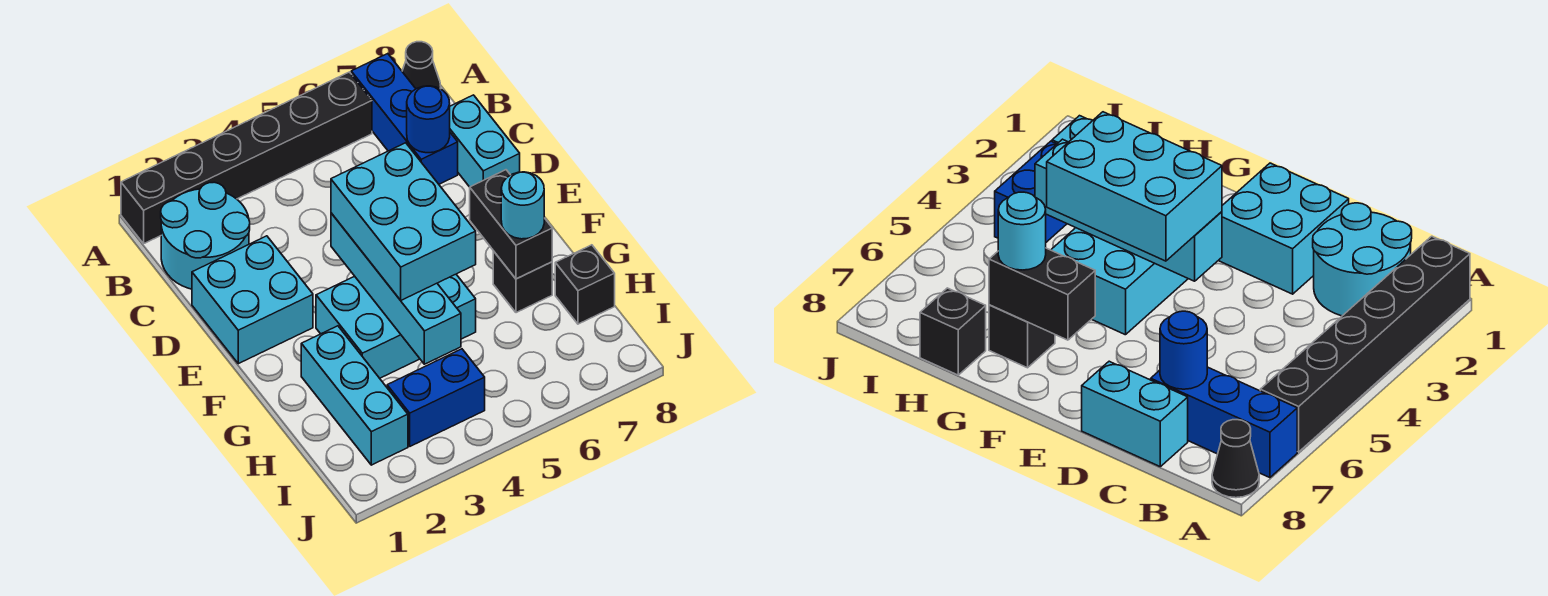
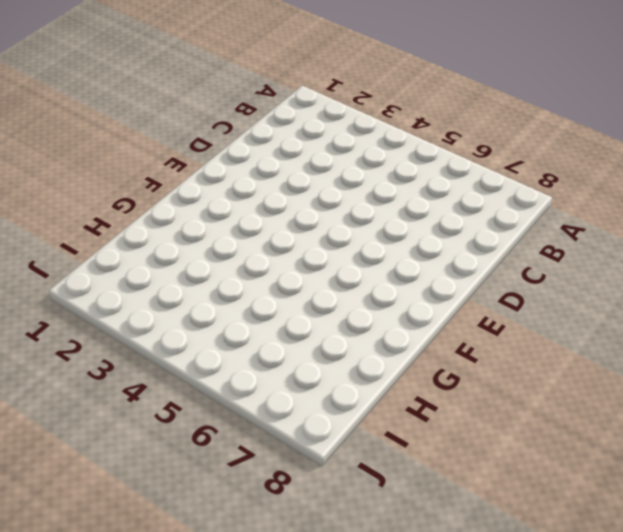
none -> black brick A1:A6 level 1
none -> blue brick A7:C7 level 1
none -> black cone A8 level 1

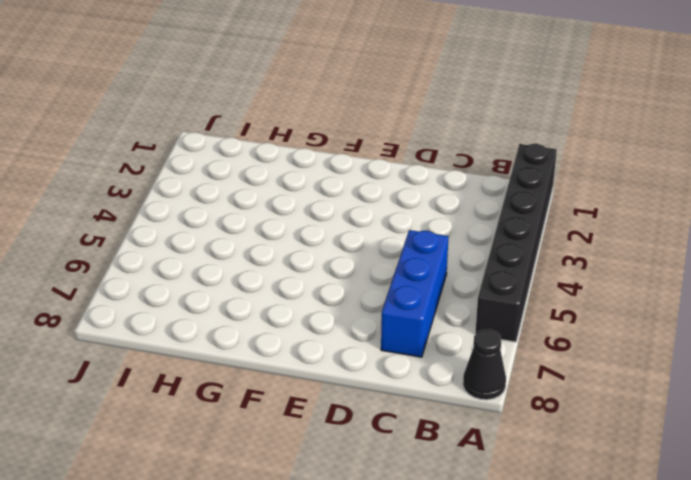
blue brick C5:C7 level 1 -> blue brick A7:C7 level 1
none -> cyan round brick B1:C2 level 1
none -> cyan brick C8:D8 level 1
none -> cyan brick D1:E2 level 1

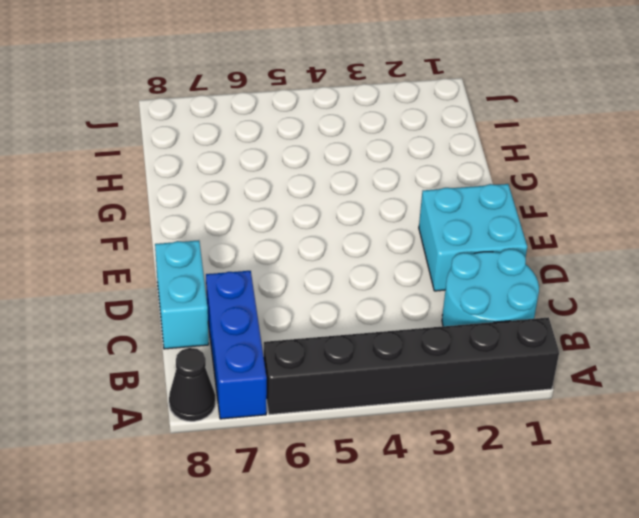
none -> cyan brick F3:G5 level 1
none -> cyan brick G2:I2 level 1
none -> black brick G7 level 1

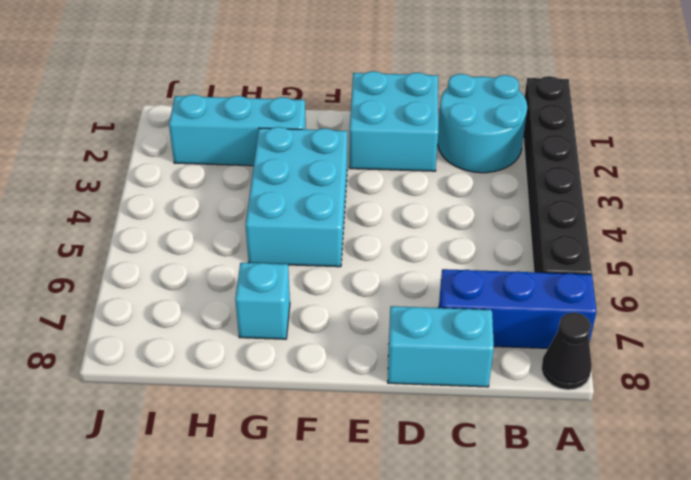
cyan brick G7 level 1 -> black brick G7 level 1
none -> black brick H8 level 1
none -> blue brick I3:I4 level 1
none -> blue round brick C7 level 2

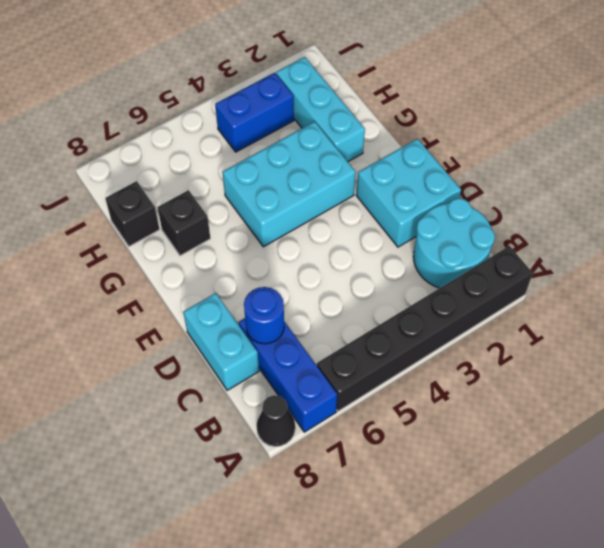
none -> cyan brick E4:H4 level 2
none -> black brick F7:G7 level 2
none -> cyan brick E4:G5 level 3

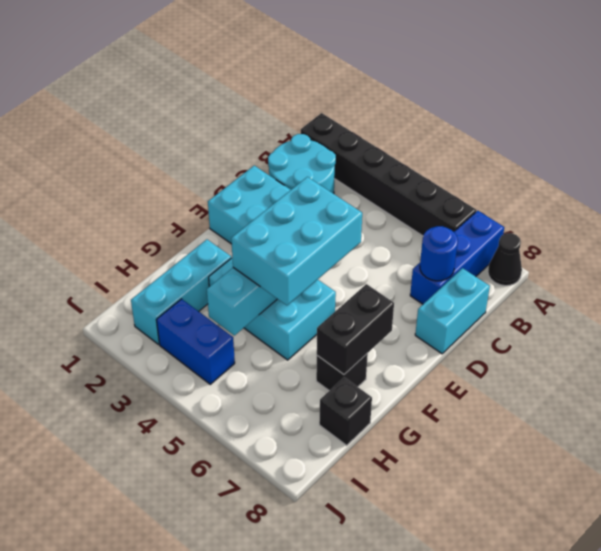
none -> cyan round brick G7 level 3

